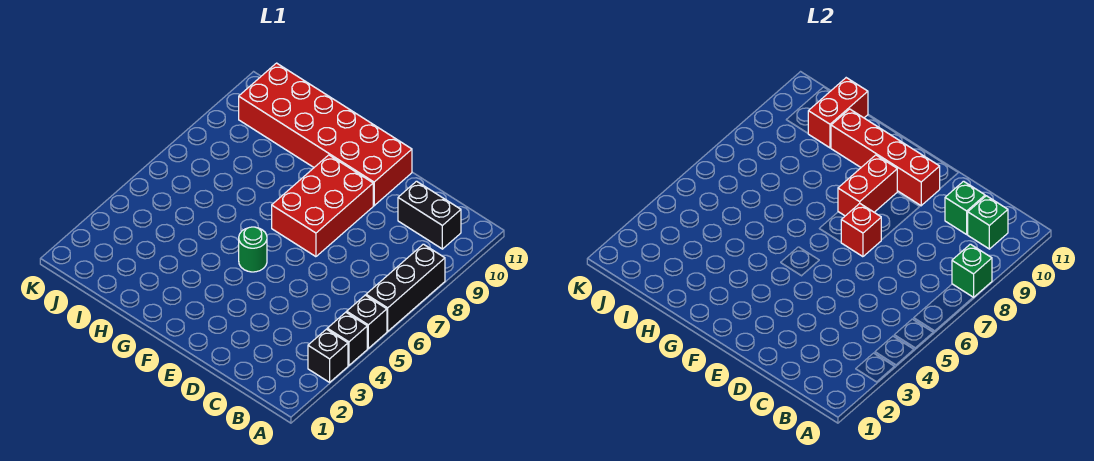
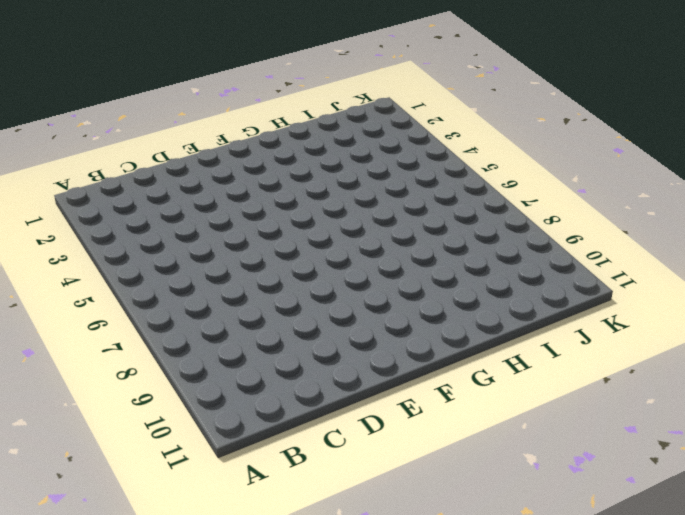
none -> black brick A3 level 1
none -> black brick A4 level 1
none -> black brick A5 level 1

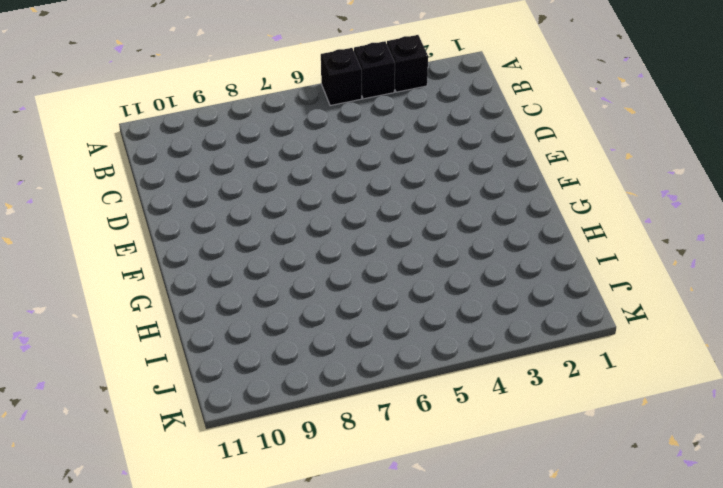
none -> black brick A6:A8 level 1
none -> black brick B10:C10 level 1
none -> red brick E7:F9 level 1

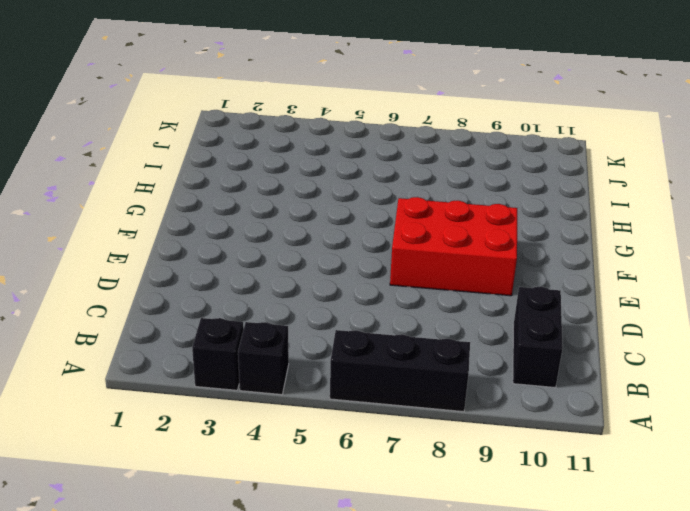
none -> black brick A5 level 1
none -> red brick E10:J11 level 1
none -> green round brick F5 level 1

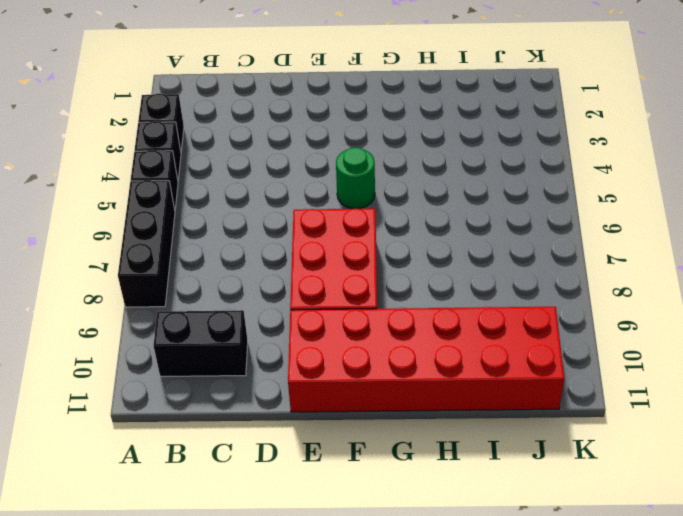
none -> green brick A8 level 2
none -> green brick B10 level 2
none -> green brick C10 level 2

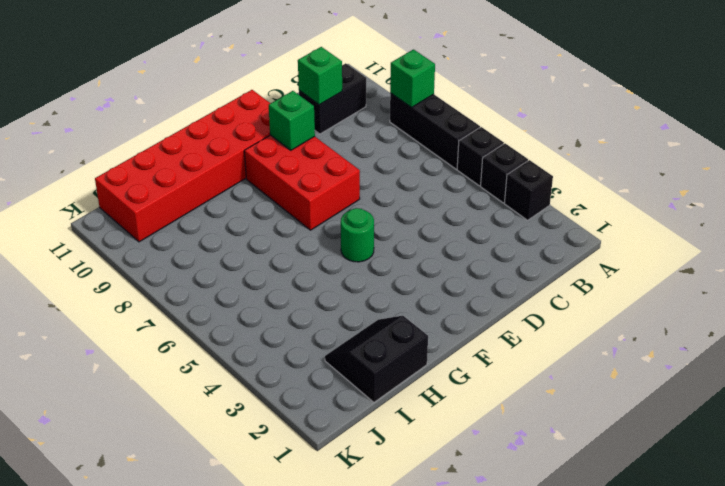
green brick E9 level 2 -> green brick B10 level 2
black slope H1:I2 level 1 top 1 -> none
none -> red brick E7 level 2
none -> red brick E10:H10 level 2
none -> red brick F8:F9 level 2

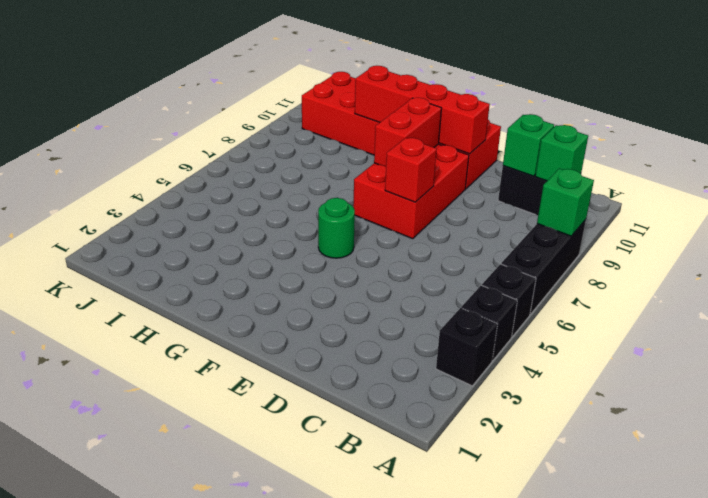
none -> red brick I10:I11 level 2

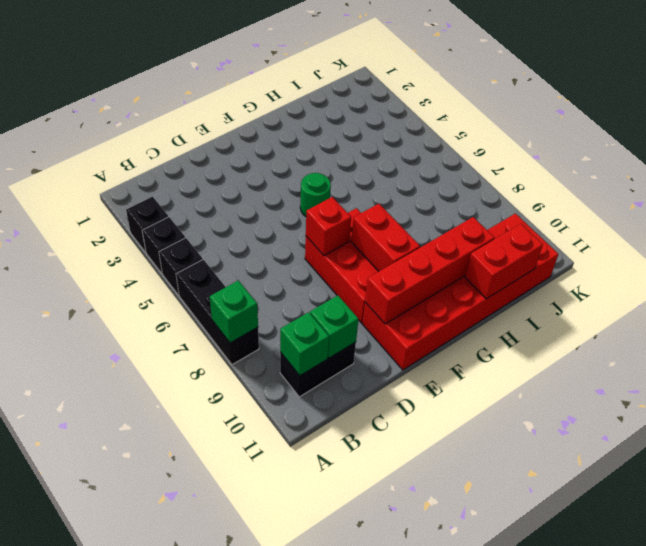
red brick H11:I11 level 2 -> red brick I10:I11 level 2

